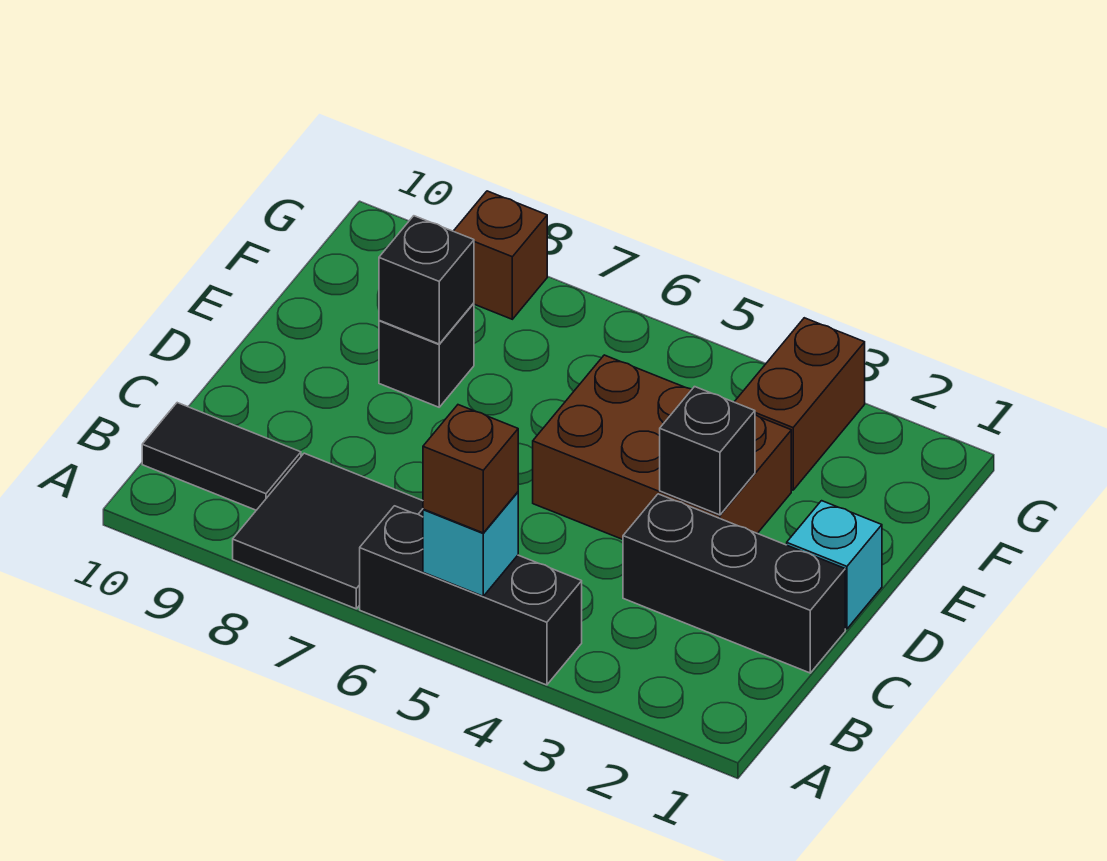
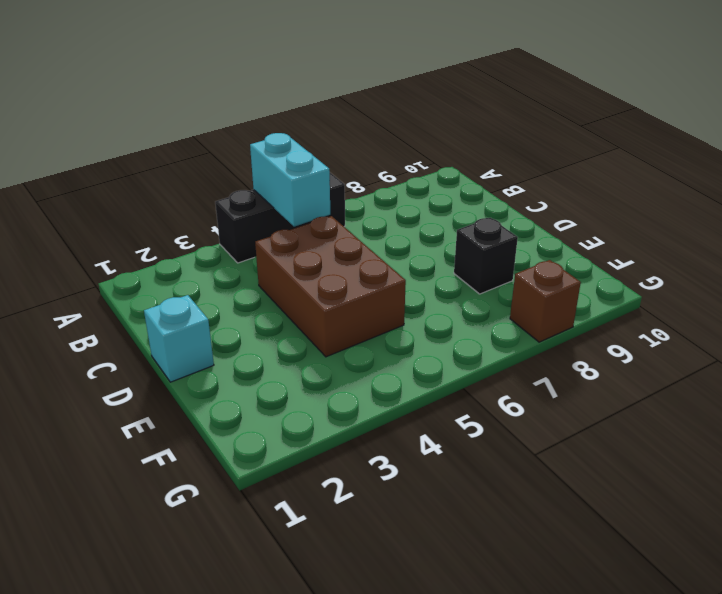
cyan brick A5:B5 level 2 -> cyan brick A5 level 2
brown brick C4:E5 level 1 -> brown brick D3:E5 level 1
none -> black tile A7:B8 level 1
none -> black tile B9:B10 level 1
none -> black brick C1:C3 level 1

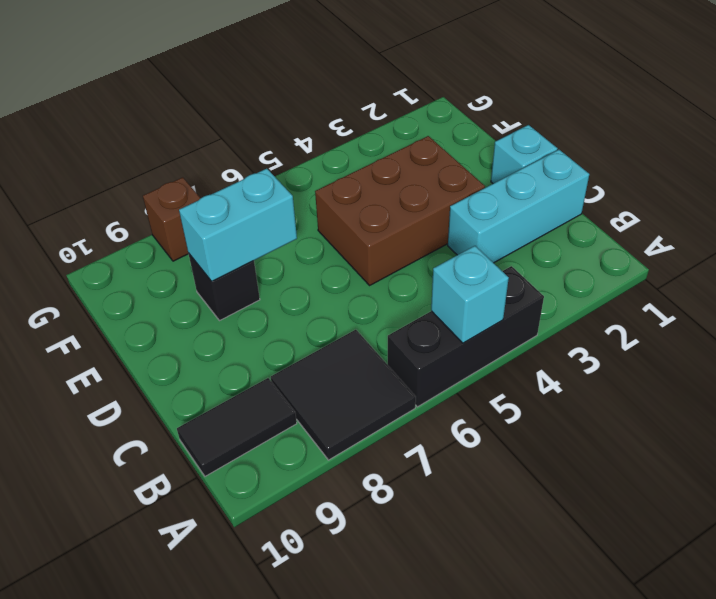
cyan brick C1:C3 level 1 -> black brick C1:C3 level 1
cyan brick E7:E8 level 2 -> black brick E8 level 2
none -> brown brick F3:G3 level 1
none -> black brick D3 level 2
none -> brown brick A5 level 3

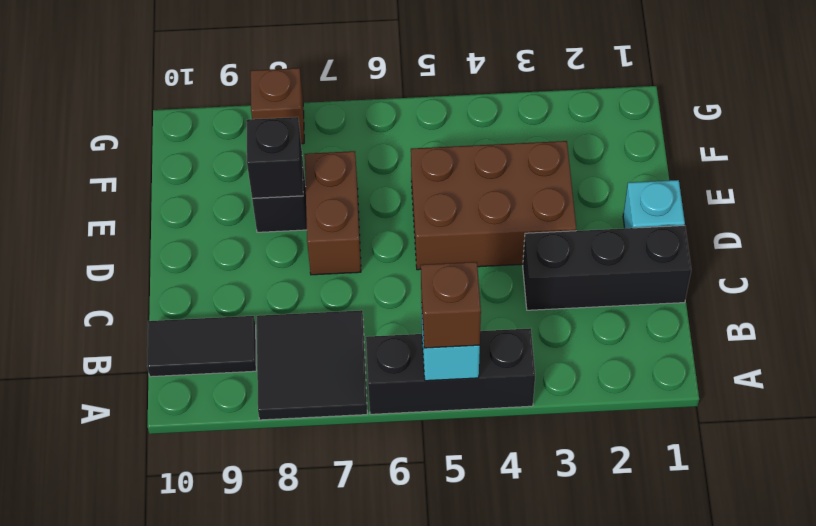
brown brick D7:E7 level 1 -> brown brick F3:G3 level 1
none -> black brick D3 level 2

